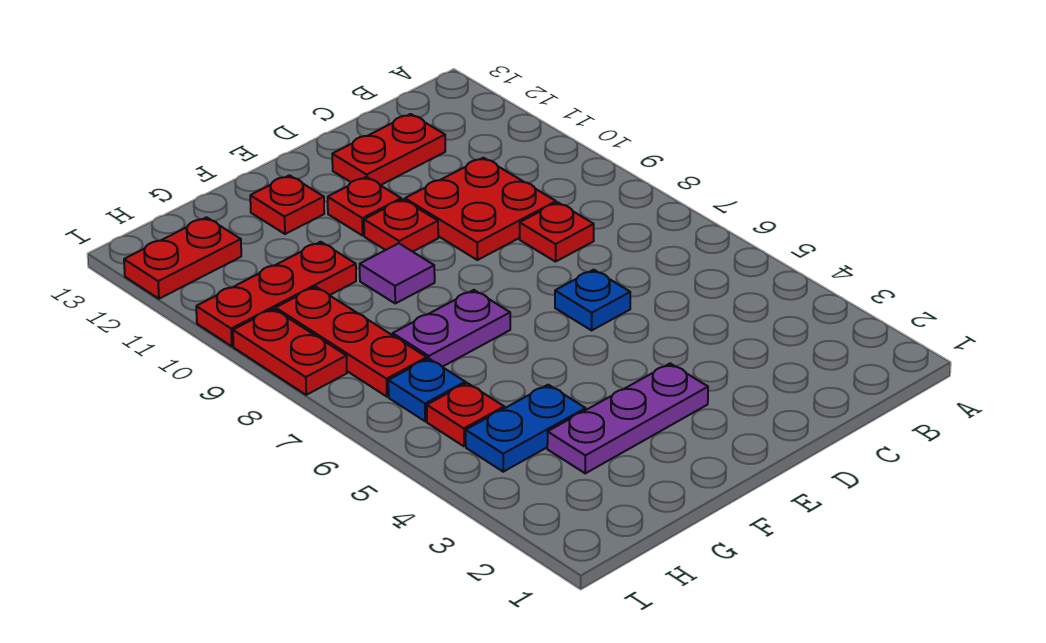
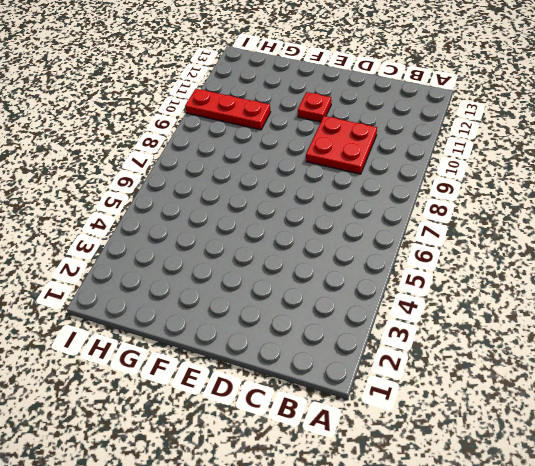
none -> red plate C8 level 1
none -> red plate C12:D12 level 1
none -> blue plate D6 level 1

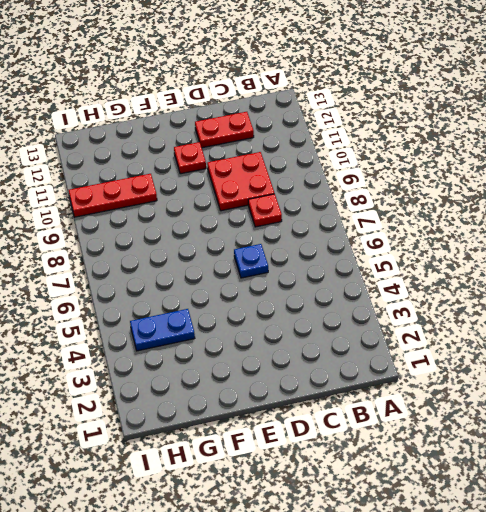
none -> purple plate E3:G3 level 1
none -> red plate E10 level 1
none -> purple plate F7:G7 level 1

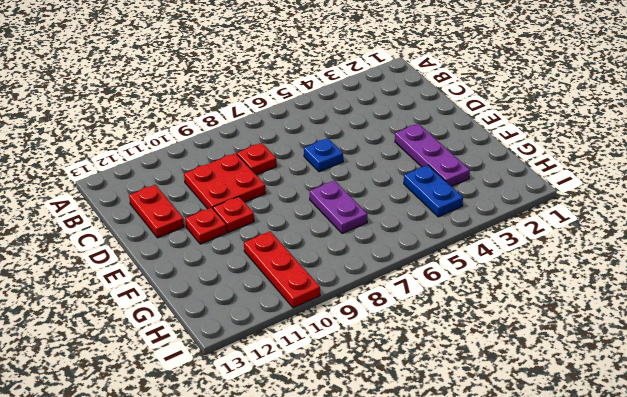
none -> purple tile F9 level 1
none -> red plate F12 level 1
none -> red plate H5 level 1

